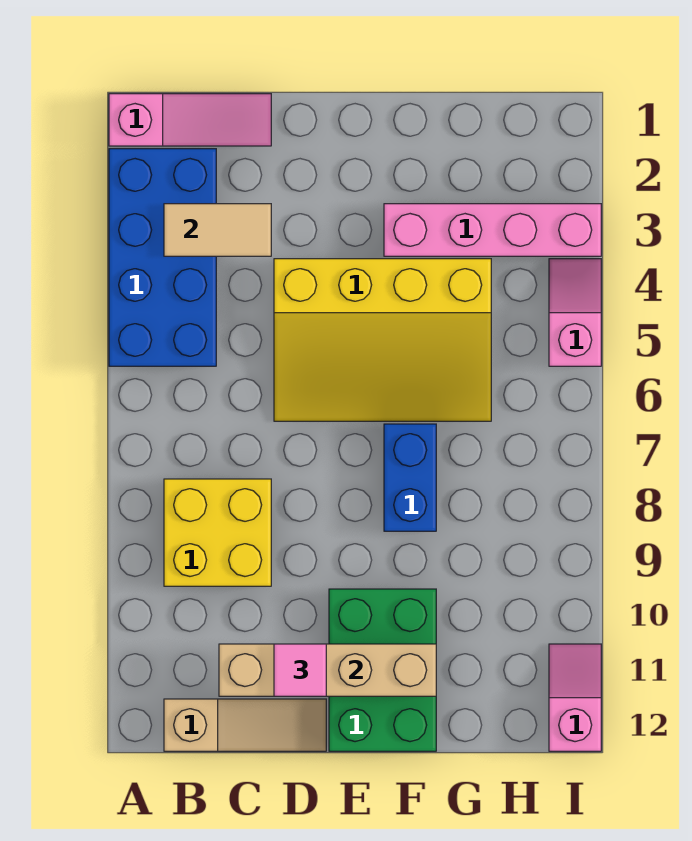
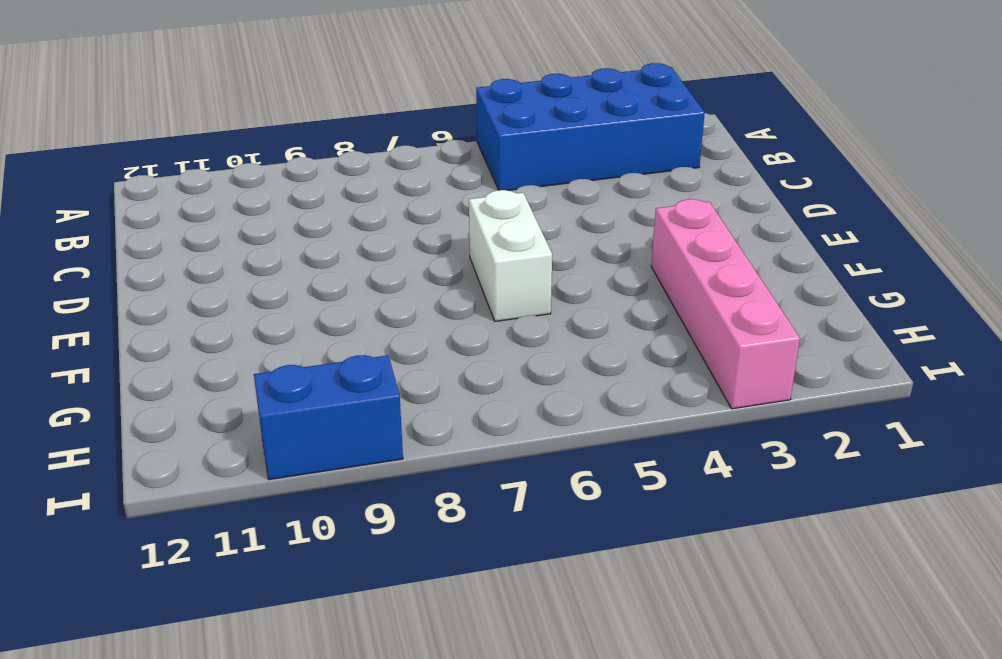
white brick E6:F6 level 1 -> yellow slope D4:G6 level 1 top 4
blue brick I9:I10 level 1 -> blue brick F7:F8 level 1
none -> pink slope A1:C1 level 1 top A
none -> yellow brick B8:C9 level 1
none -> tan slope B12:D12 level 1 top B

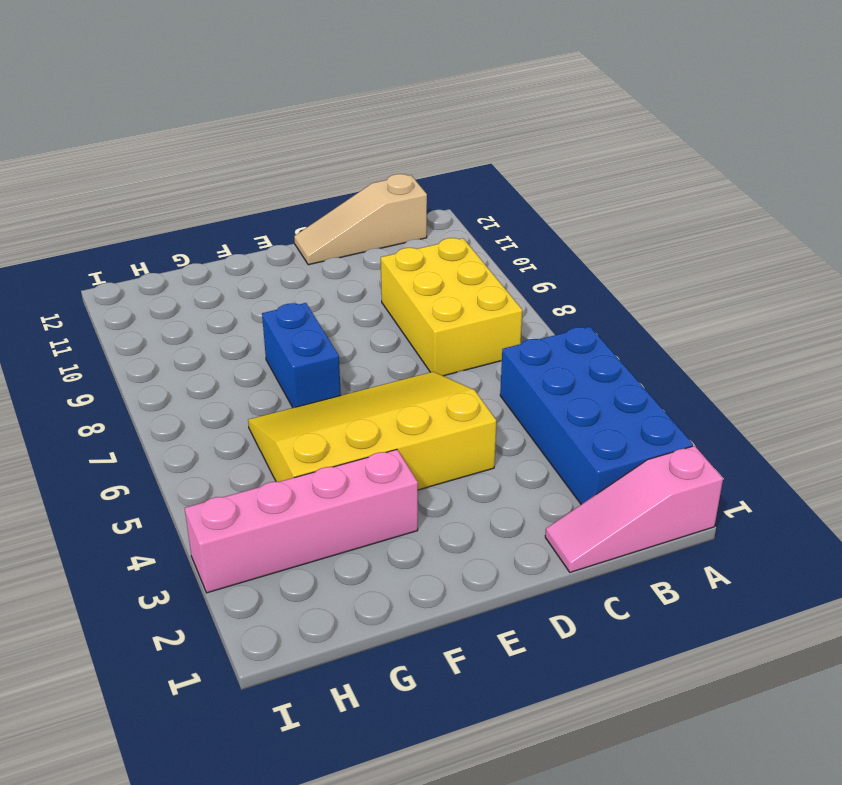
yellow brick B7:C9 level 1 -> yellow brick B8:C9 level 1
none -> green brick E10:F12 level 1
none -> pink slope I4:I5 level 1 top 5
none -> pink slope I11:I12 level 1 top 12

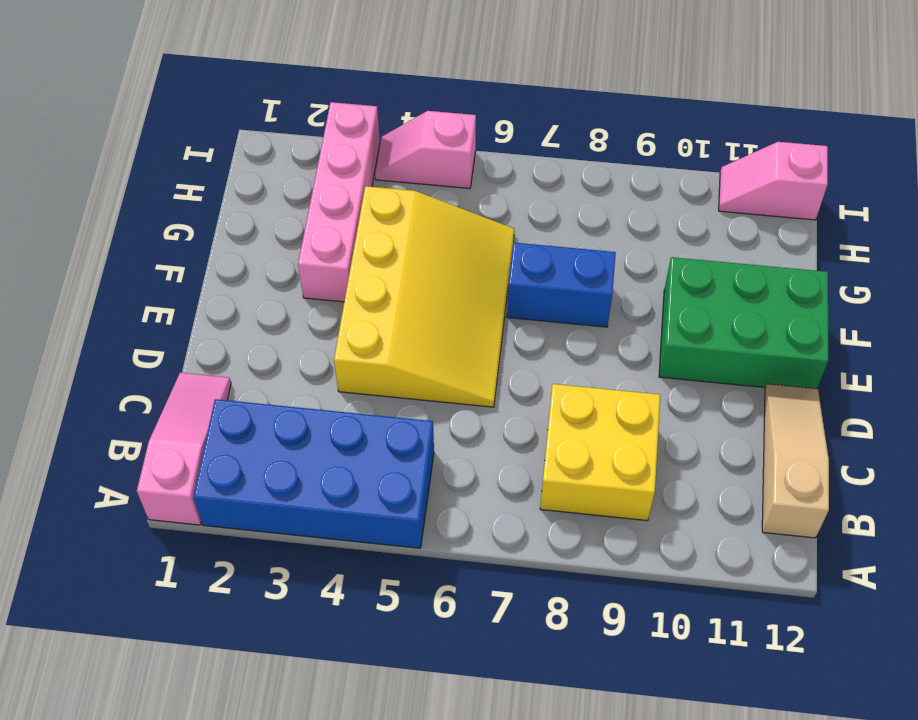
none -> tan tile B3:C3 level 2
none -> tan brick C11:F11 level 2
none -> pink tile D11 level 3

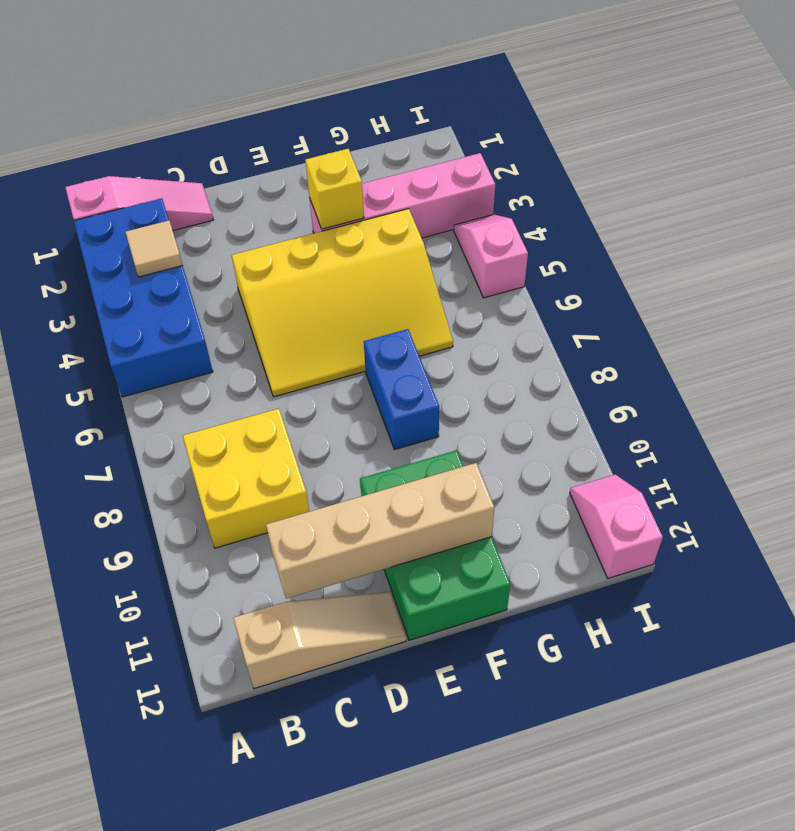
tan tile B3 level 2 -> tan tile B3:C3 level 2
yellow brick F3 level 2 -> none
none -> pink tile D11 level 3

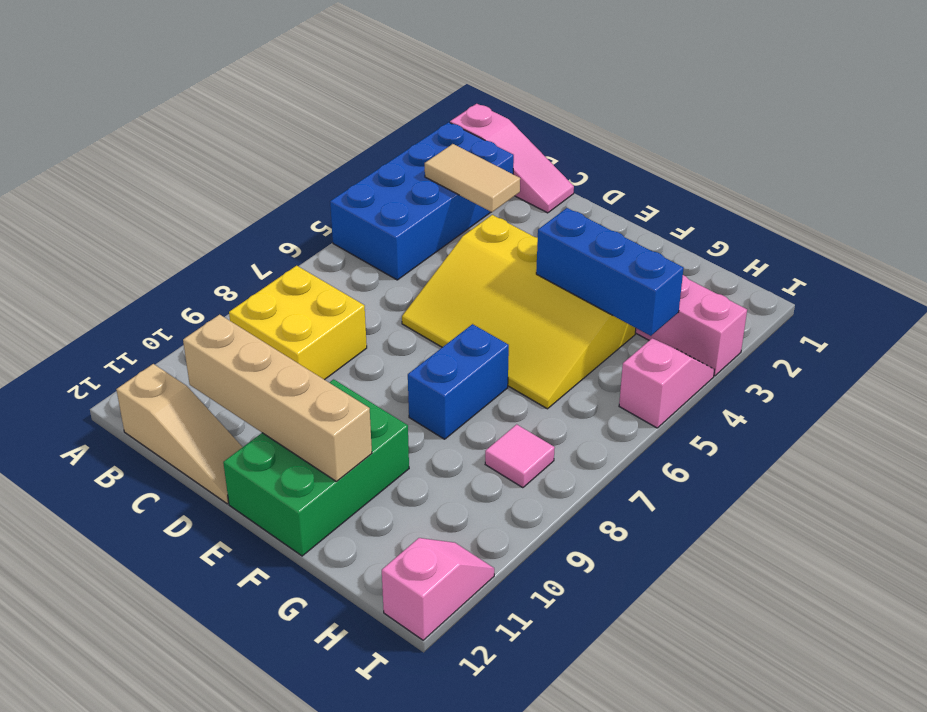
blue brick F4:H4 level 2 -> none
pink tile H8 level 1 -> pink tile D11 level 3

